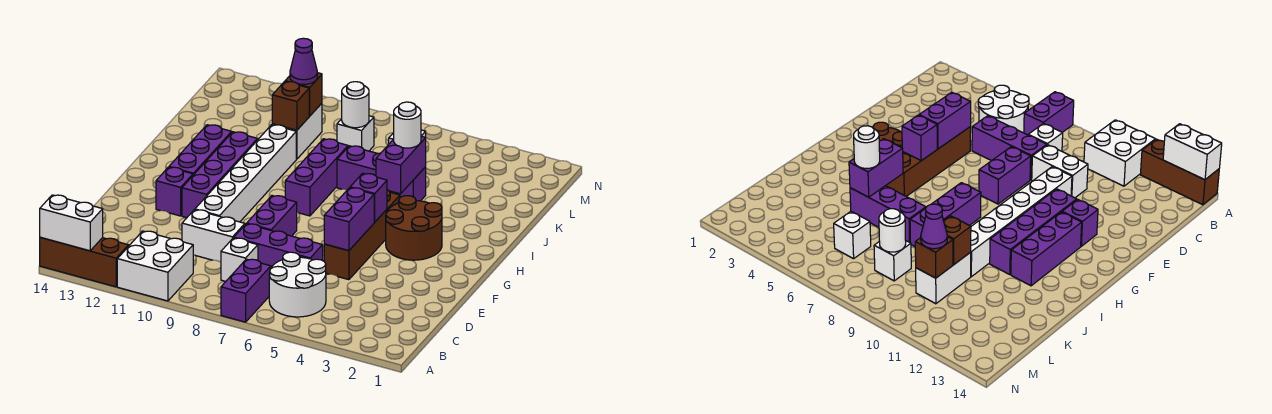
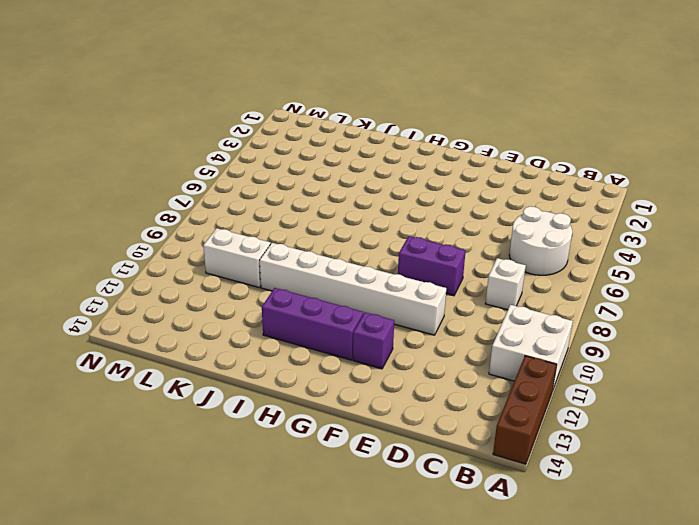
none -> purple brick A7:B7 level 1
none -> purple brick D6:D8 level 1
none -> white brick D9:D10 level 1

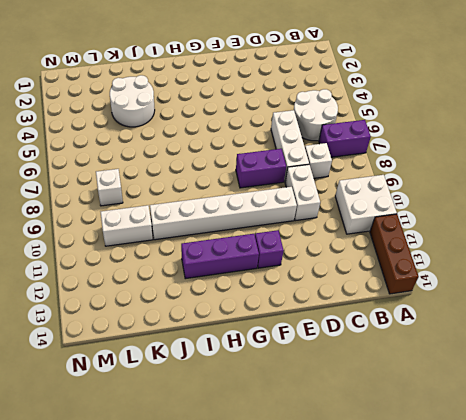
white brick D6:D8 level 1 -> purple brick D6:D8 level 1
white round brick J3:K4 level 1 -> none
none -> brown brick E5:H5 level 1
none -> purple brick F11:I11 level 1
none -> brown round brick G3:H4 level 1

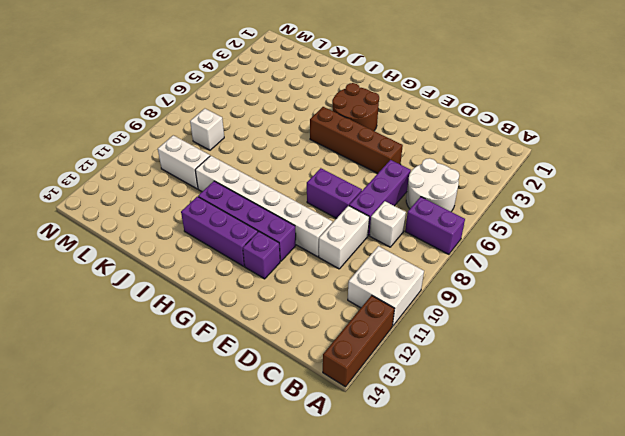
none -> purple brick H8:J8 level 1
none -> purple brick J5:J7 level 1
none -> white brick L6 level 1

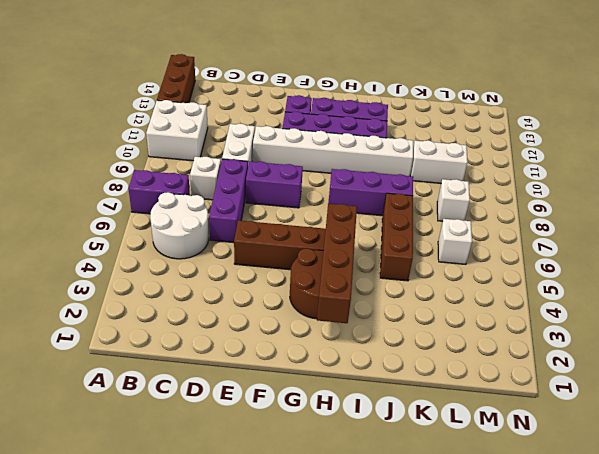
brown brick H2:H5 level 2 -> none
brown brick J5:J7 level 1 -> purple brick J5:J7 level 1
none -> white brick A13:A14 level 2
none -> purple brick E5:F5 level 2
none -> purple brick G5 level 2

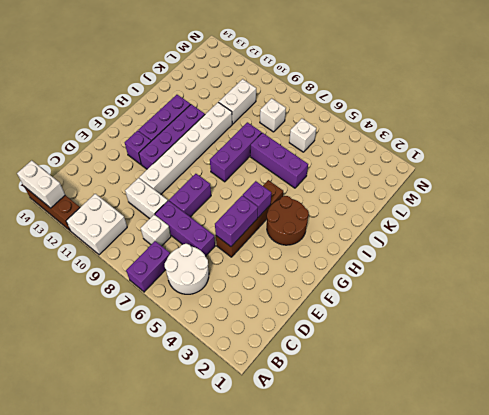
none -> purple brick I5:J5 level 2
none -> brown brick K10 level 2
none -> white round brick L8 level 2

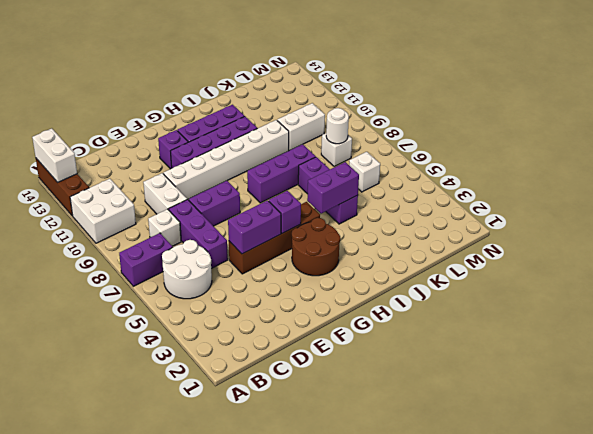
none -> brown brick K10 level 2
none -> brown brick L10 level 2
none -> white round brick J5 level 3

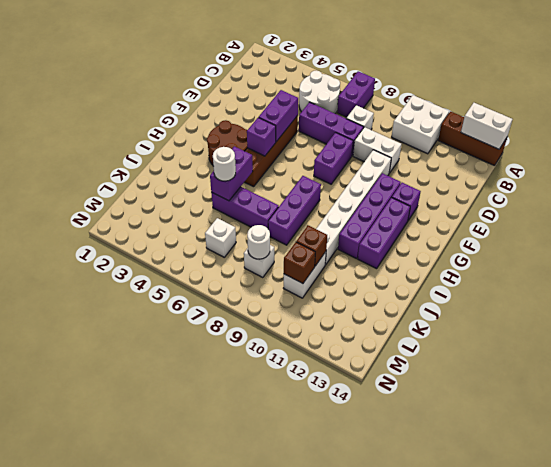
none -> purple cone L10 level 3

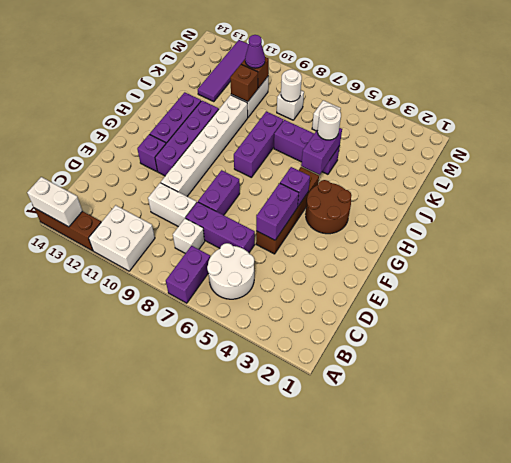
purple tile K12:N12 level 1 -> none

